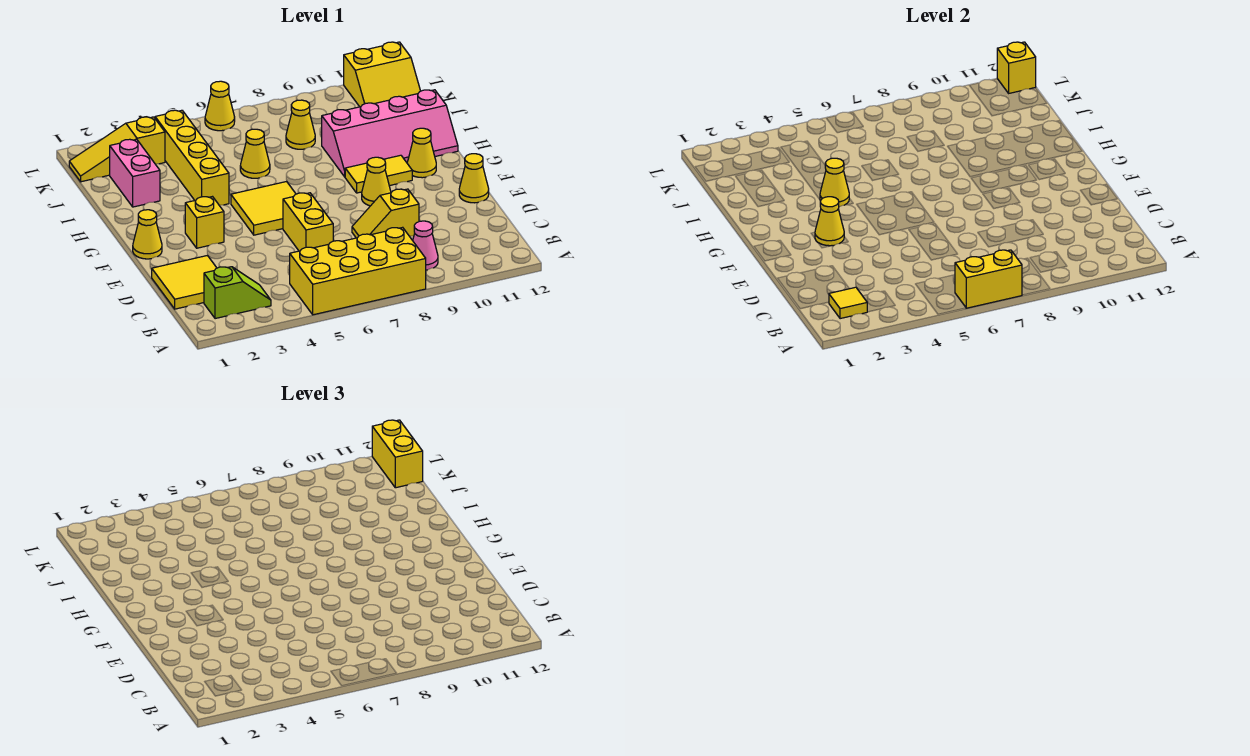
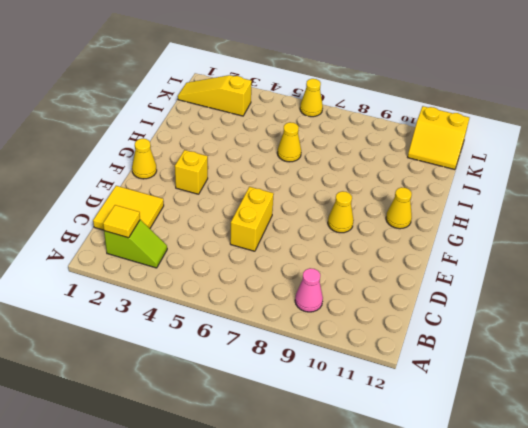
none -> yellow brick A5:B8 level 1
none -> yellow slope D8:D9 level 1 top 9
none -> yellow cone E12 level 1

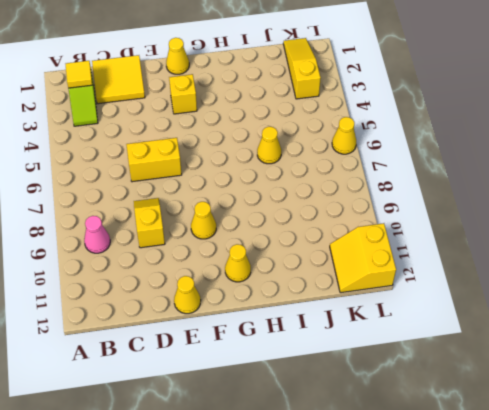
none -> yellow brick A5:B8 level 1
none -> yellow tile F5:G6 level 1
none -> yellow tile G9:G10 level 1

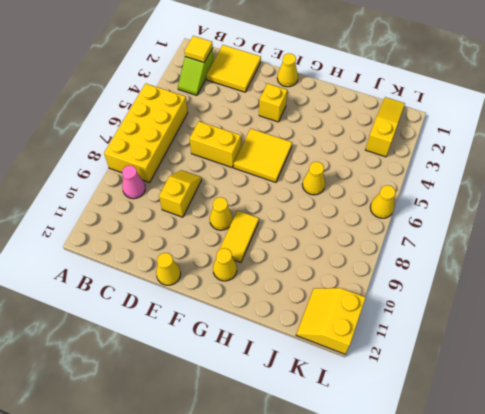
none -> yellow brick H4:K4 level 1
none -> pink slope H9:I12 level 1 top I
none -> pink brick I2:J2 level 1

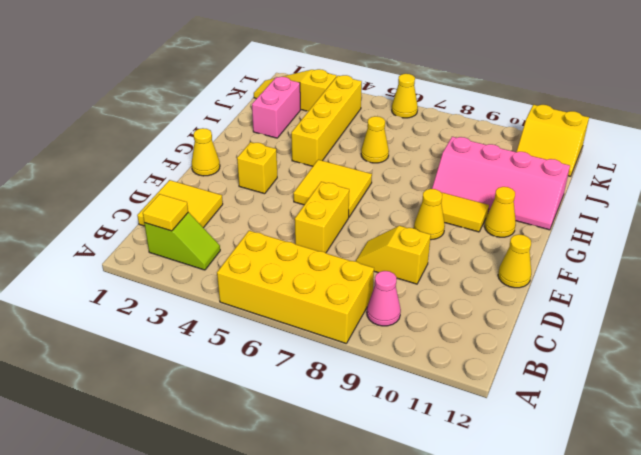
none -> yellow cone J8 level 1
none -> yellow brick A6:A7 level 2
none -> yellow cone F3 level 2

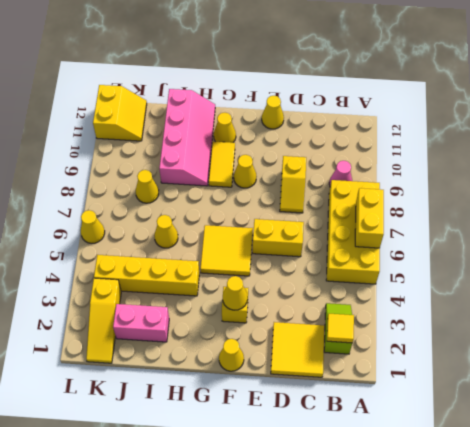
none -> yellow cone H4 level 2
none -> yellow brick L12 level 2
none -> yellow brick K12:L12 level 3

